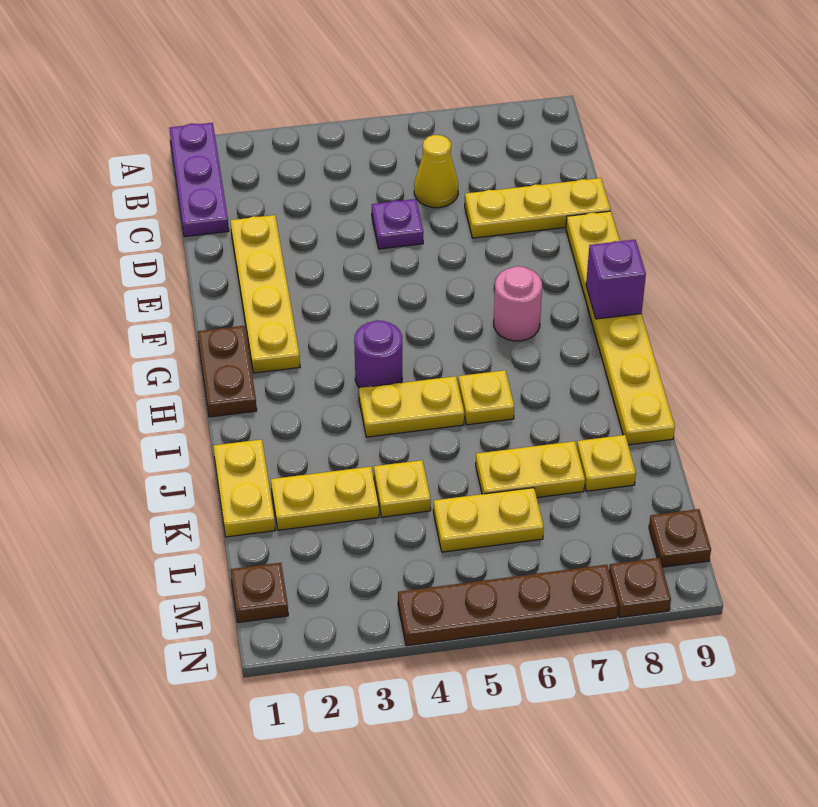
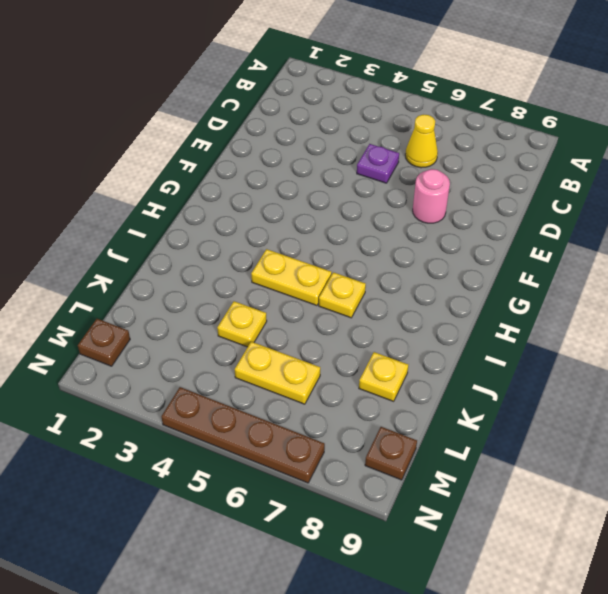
pink round brick E7 level 1 -> pink round brick G7 level 1
none -> purple plate A1:C1 level 1
none -> yellow plate D2:G2 level 1
none -> yellow plate D7:D9 level 1

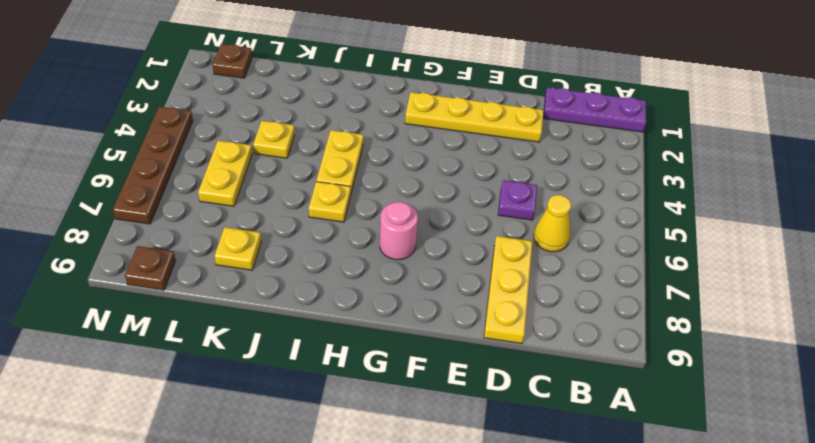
none -> yellow plate E9:J9 level 1
none -> brown plate G1:H1 level 1
none -> purple round brick H4 level 1

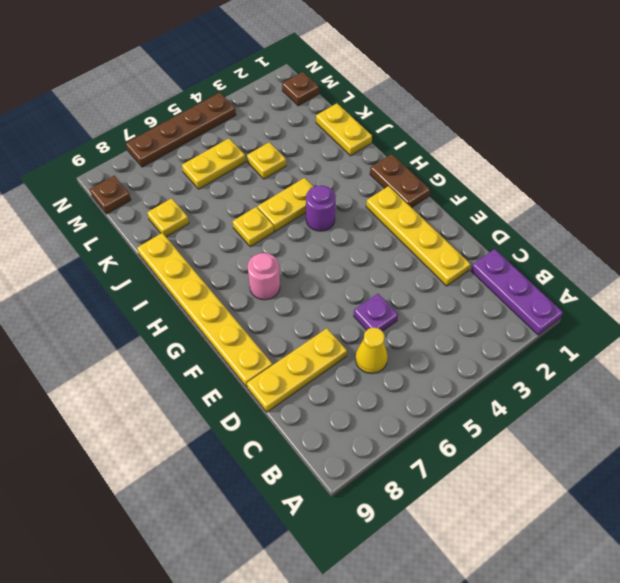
none -> yellow plate K2:K3 level 1
none -> yellow plate K6:K7 level 1
none -> brown plate N8 level 1

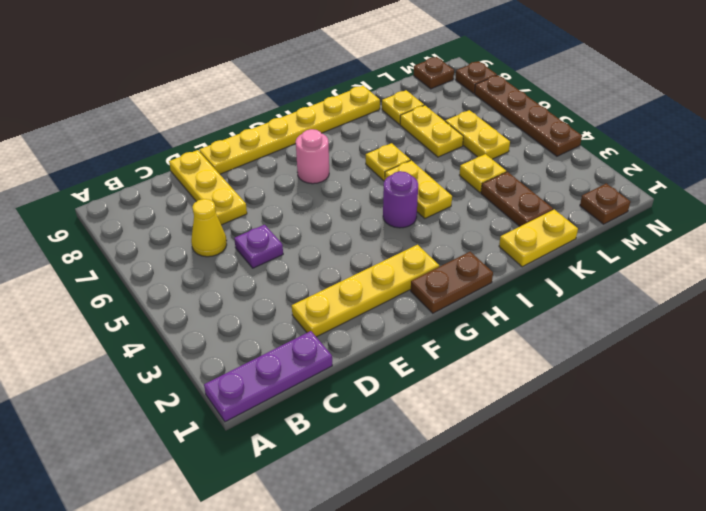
brown plate K2:K3 level 1 -> yellow plate K2:K3 level 1
none -> purple brick G9 level 2

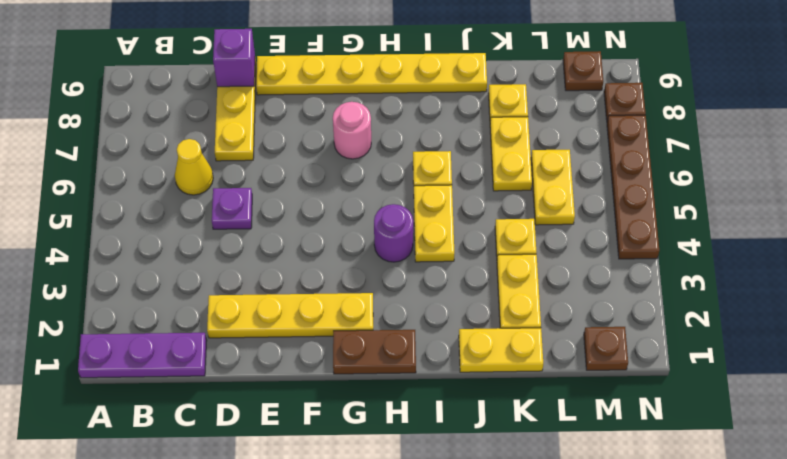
purple brick D9 level 2 -> purple brick G9 level 2

